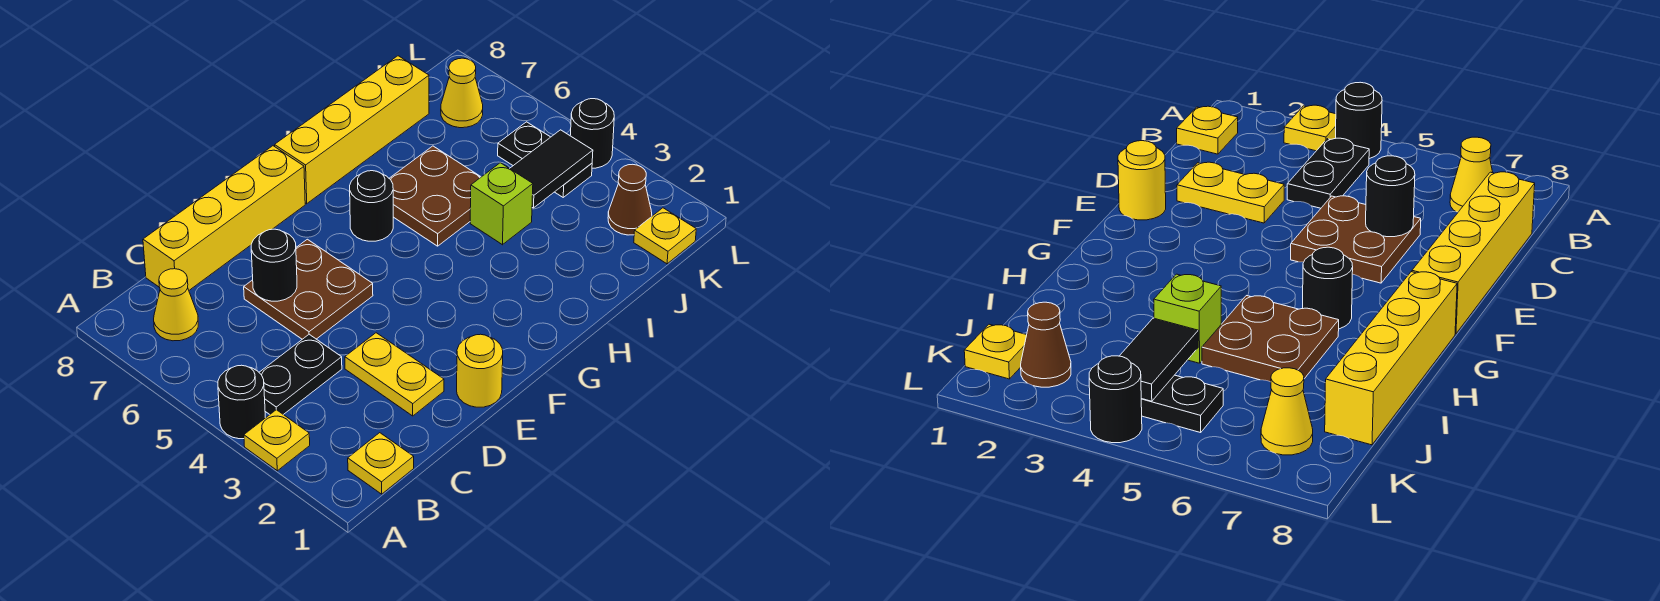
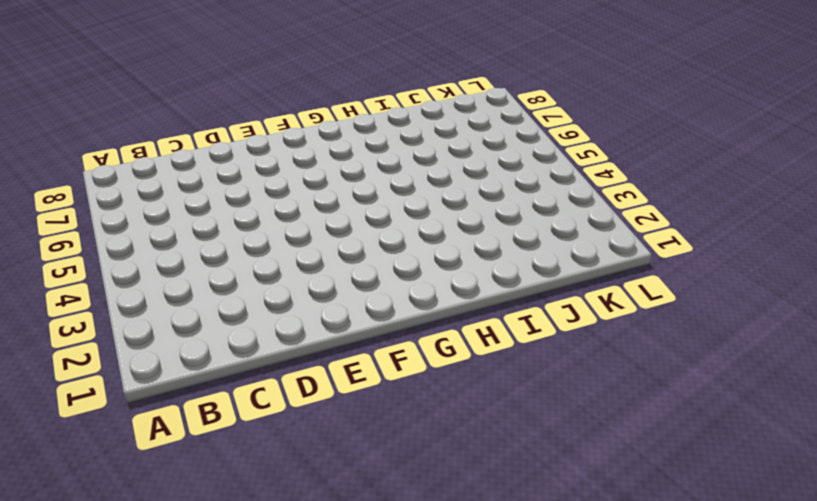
none -> yellow plate A3 level 1
none -> black round brick A4 level 1
none -> yellow plate B1 level 1

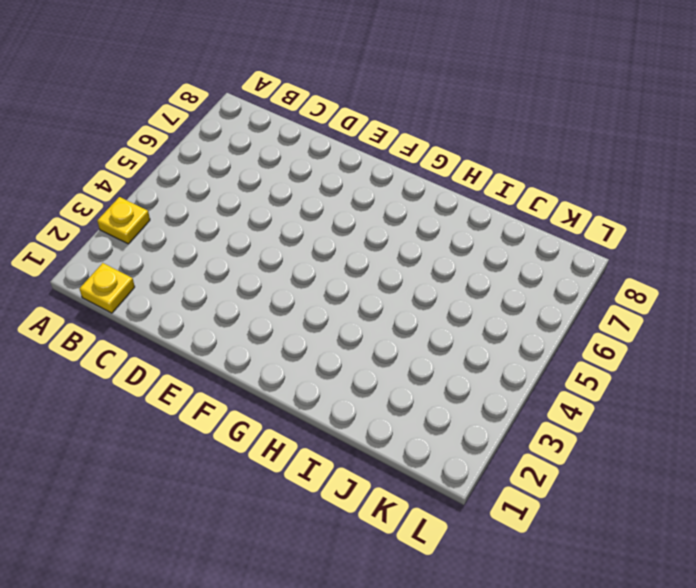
none -> black round brick A4 level 1
none -> black plate B4:C4 level 1
none -> yellow cone B7 level 1

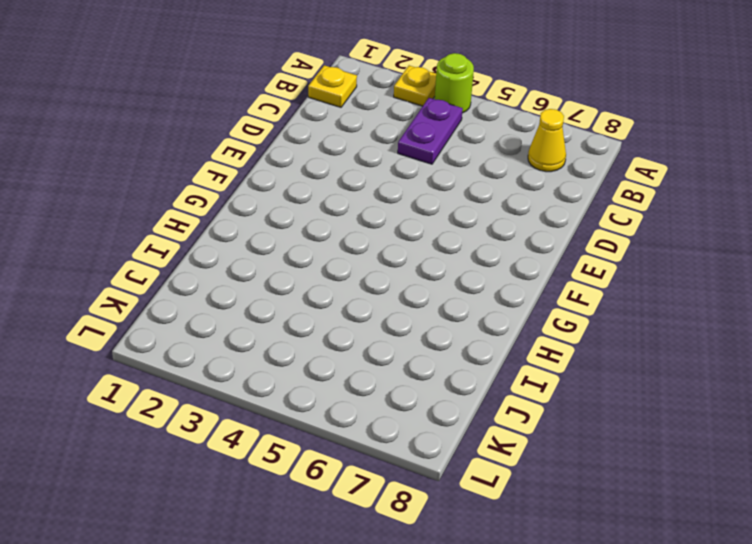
lime round brick A4 level 1 -> black round brick A4 level 1
purple plate B4:C4 level 1 -> black plate B4:C4 level 1
none -> yellow brick C8:F8 level 1
none -> yellow plate D2:D3 level 1
none -> brown plate D5:E6 level 1

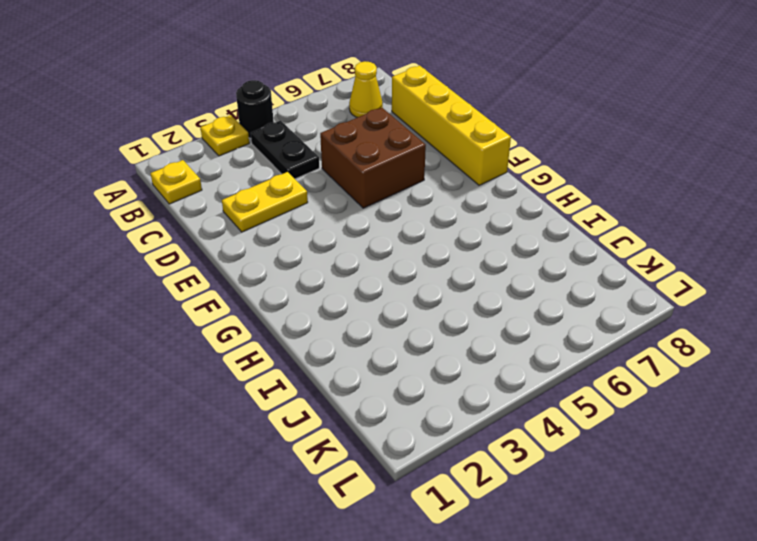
brown brick D5:E6 level 1 -> brown plate D5:E6 level 1
none -> yellow round brick E1 level 1
none -> black round brick G6 level 1
none -> yellow brick G8:J8 level 1

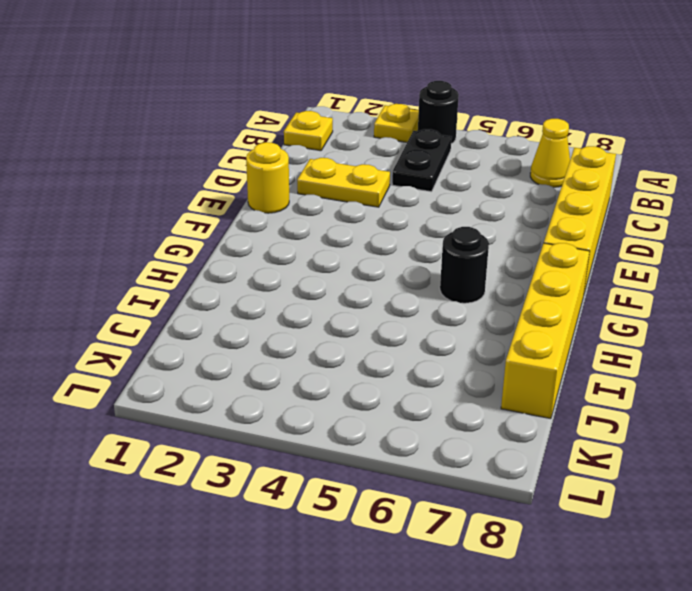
none -> brown plate D5:E6 level 1
none -> brown plate H5:I6 level 1
none -> lime brick I4 level 1

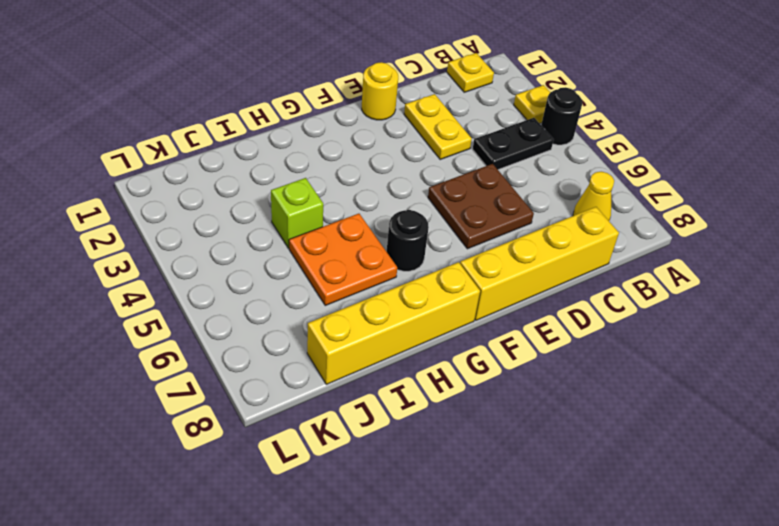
orange plate H5:I6 level 1 -> brown plate H5:I6 level 1
none -> yellow plate K1 level 1
none -> brown cone K2 level 1
none -> black plate K4:K5 level 1

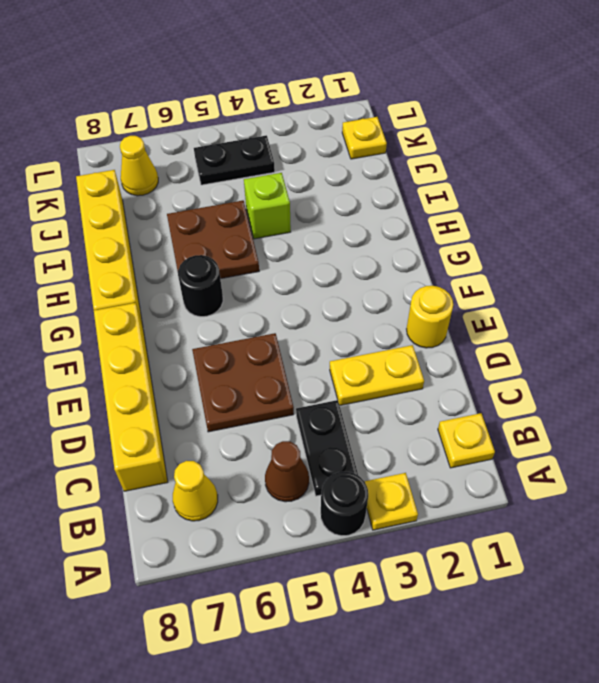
brown cone B5 level 1 -> brown cone K2 level 1
none -> black round brick L4 level 1
none -> black round brick D6 level 2
none -> black tile J4:K4 level 2

